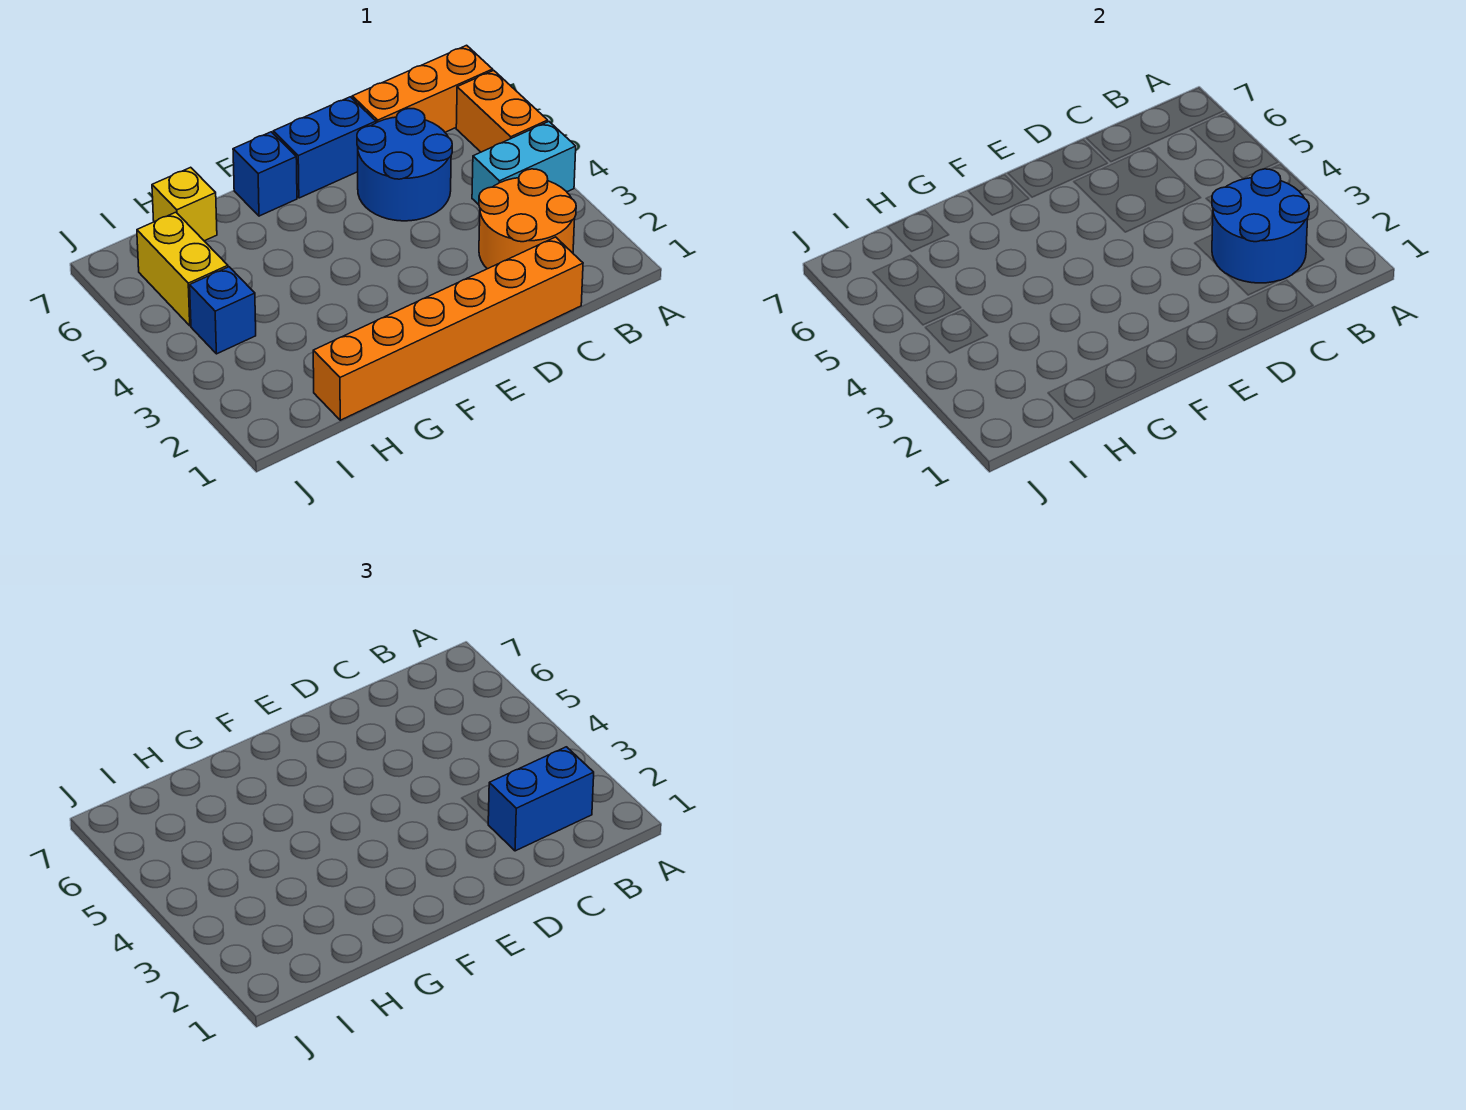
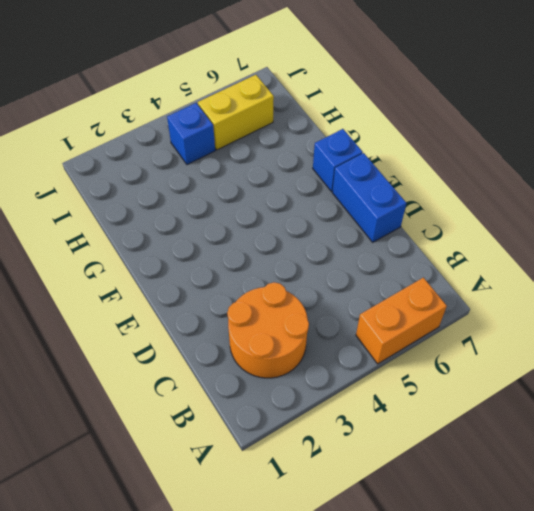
none -> cyan brick A4:B4 level 1
none -> orange brick A7:C7 level 1
none -> orange brick C1:H1 level 1

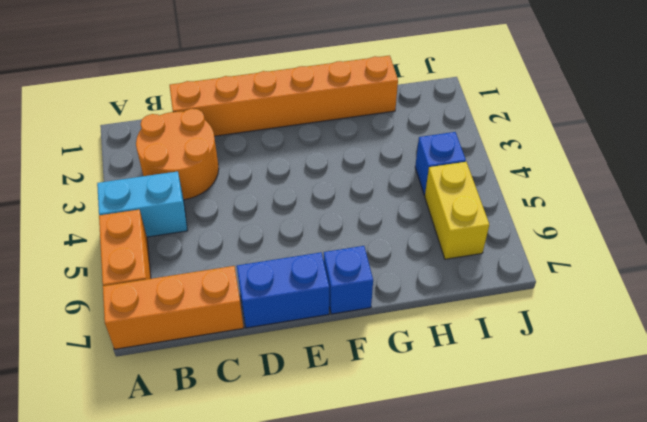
none -> blue round brick C5:D6 level 1
none -> yellow brick H7 level 1
none -> blue round brick B2:C3 level 2

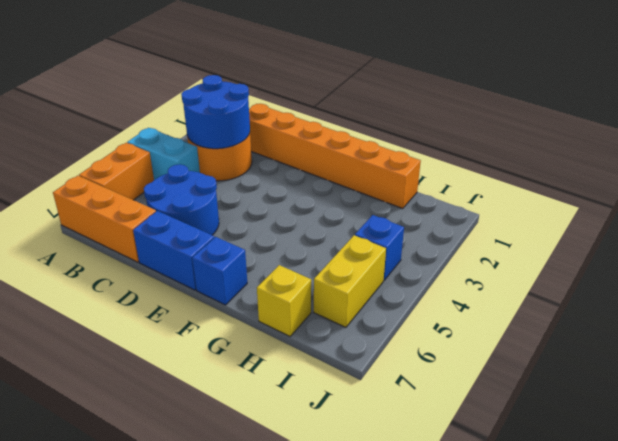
none -> blue brick B2:C2 level 3

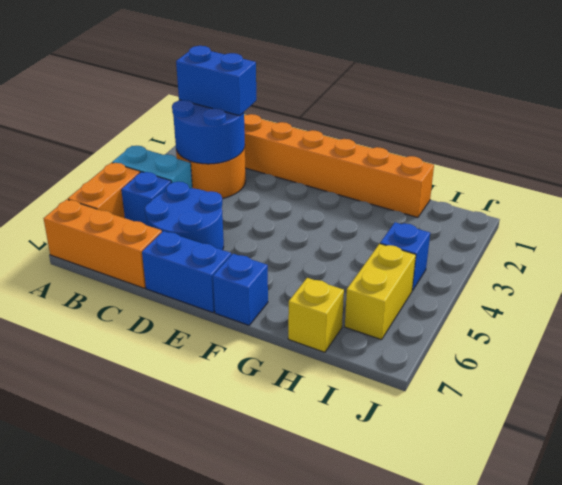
blue brick B5 level 1 -> none

